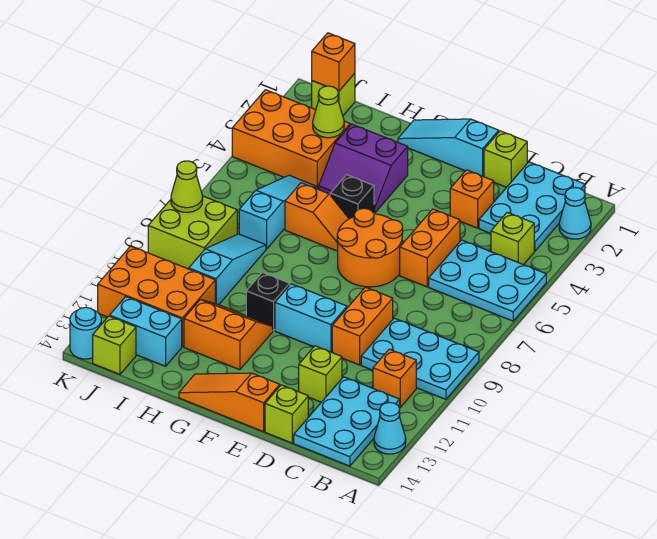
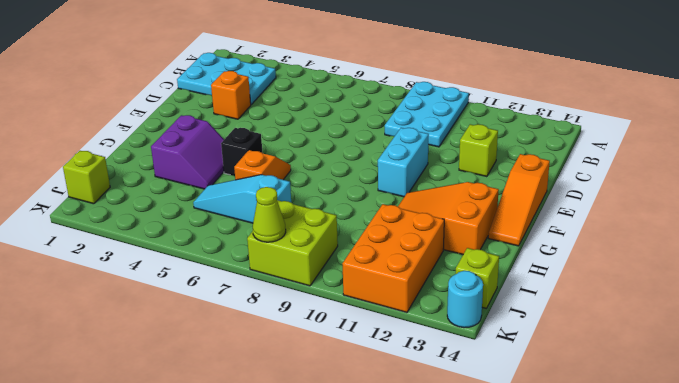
orange slope G11:H13 level 1 top 13 -> orange slope G11:H12 level 1 top 12
none -> cyan cone A2 level 1
none -> cyan plate A5:C6 level 1
none -> cyan cone A13 level 1
none -> lime brick B4 level 1

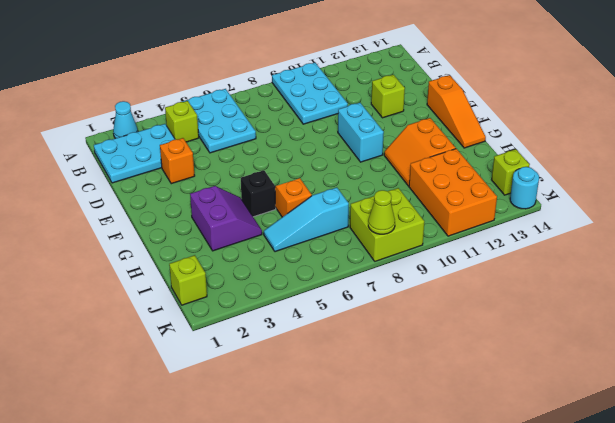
none -> cyan cone A13 level 1
none -> orange brick B11 level 1
none -> cyan plate B12:C14 level 1
none -> lime brick D1 level 1

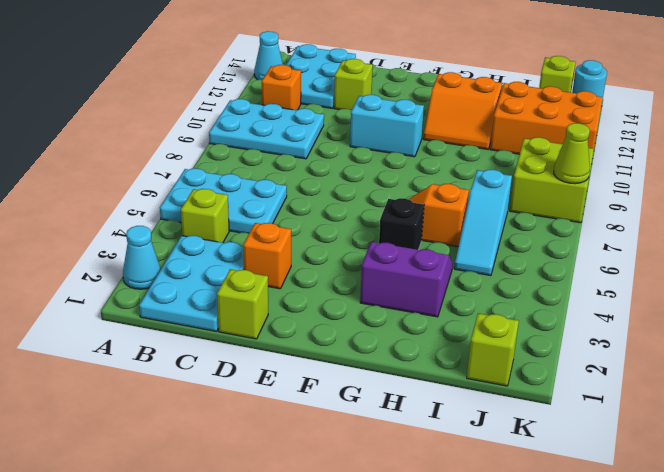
none -> orange brick D5:D6 level 1
none -> orange brick D9:D10 level 1
none -> lime brick D14 level 1
none -> cyan slope E1:G1 level 1 top E

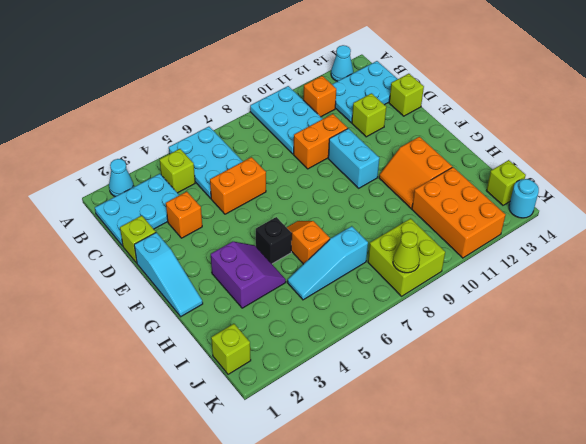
none -> orange round brick E6:F7 level 1
none -> orange slope E14:G14 level 1 top E
none -> black brick G10 level 1
none -> orange brick I3:K4 level 1

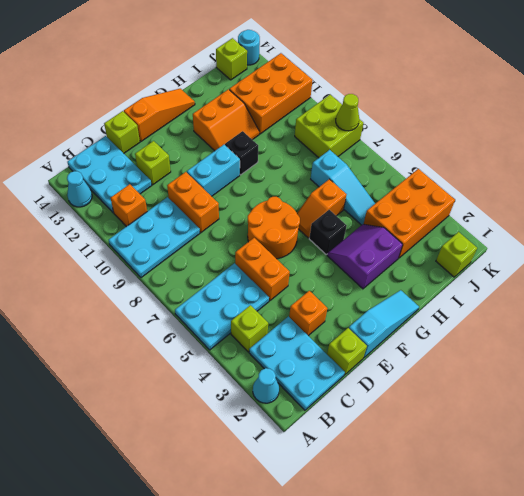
none -> cyan slope I8:I10 level 1 top 10
none -> cyan brick I13:J13 level 1
none -> lime cone I3 level 2
none -> orange brick J1 level 2

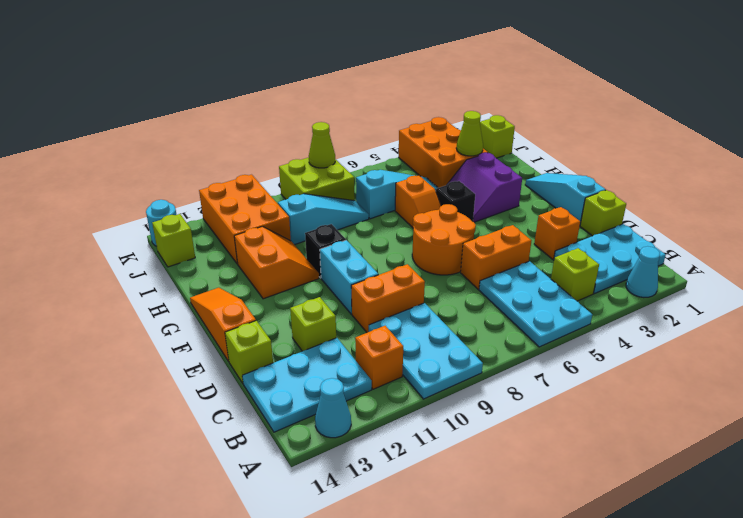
none -> cyan brick I13:J13 level 1
none -> orange brick J1 level 2

